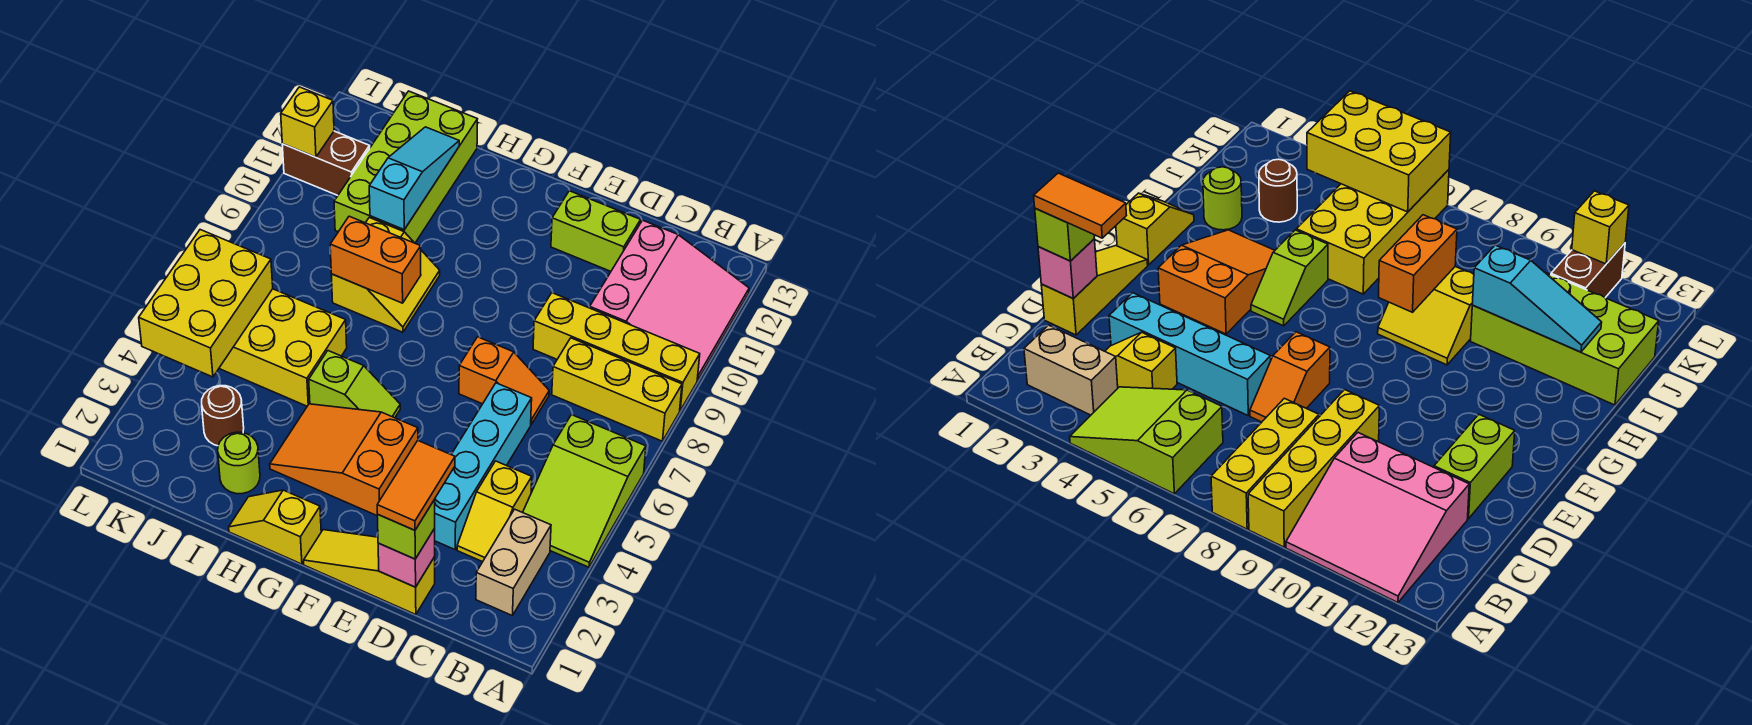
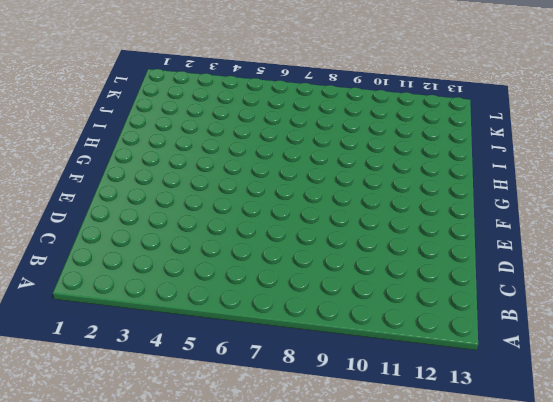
none -> lime slope A4:B6 level 1 top 6
none -> yellow brick A8:C8 level 1
none -> yellow brick A9:D9 level 1

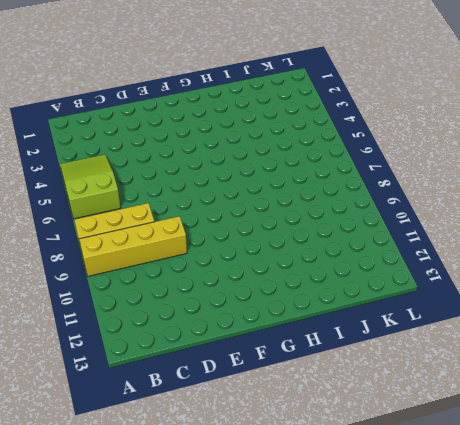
none -> pink slope A10:C12 level 1 top C
none -> tan brick B2:B3 level 1
none -> yellow slope C3:C4 level 1 top 4

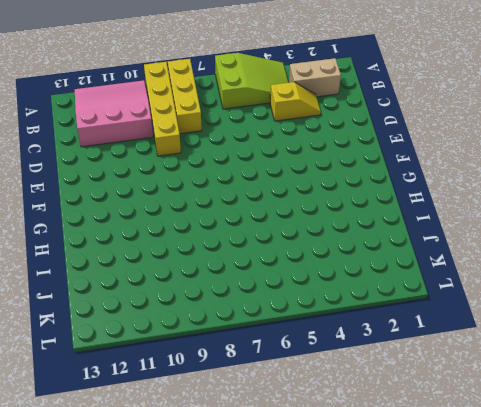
none -> yellow slope D1:F1 level 1 top D
none -> cyan brick D3:D6 level 1
none -> orange slope D7:E7 level 1 top E

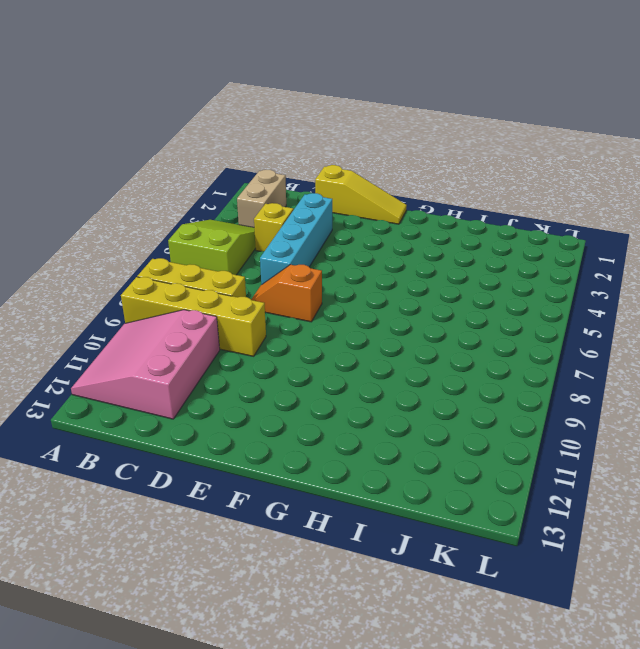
none -> lime brick D12:E12 level 1
none -> orange slope F3:H4 level 1 top F
none -> yellow slope G1:H1 level 1 top G

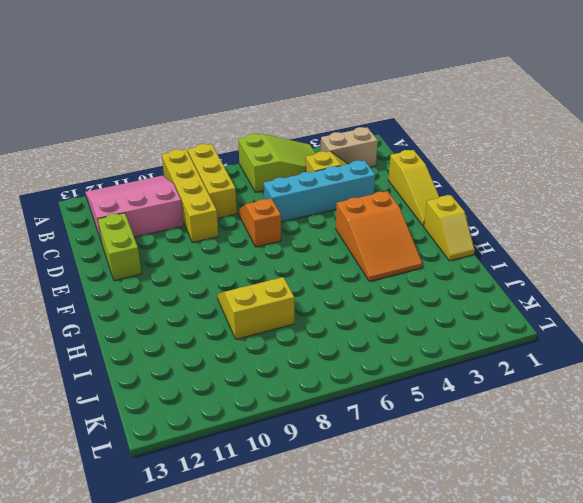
none -> lime slope G5:H5 level 1 top H
none -> lime round brick I2 level 1
none -> yellow brick I5:L6 level 1

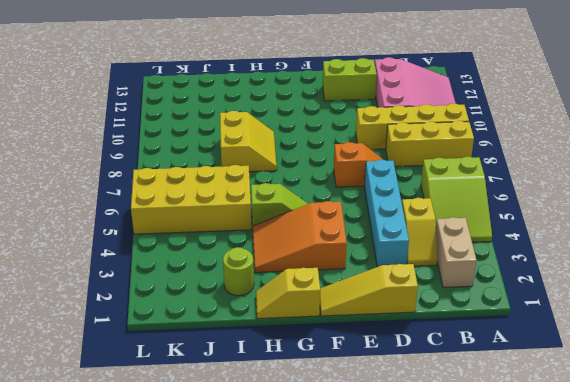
none -> lime brick I10:J13 level 1
none -> brown round brick J3 level 1
none -> brown brick K11:L11 level 1

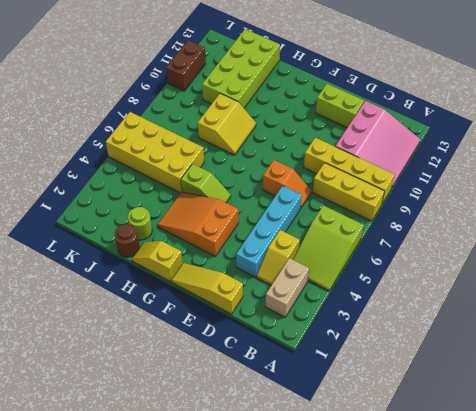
brown round brick I1 level 1 -> brown round brick J3 level 1
brown brick L10:L11 level 1 -> brown brick K11:L11 level 1
none -> pink brick D1 level 2
none -> orange brick H8:I8 level 2
none -> cyan slope I10:I12 level 2 top 10

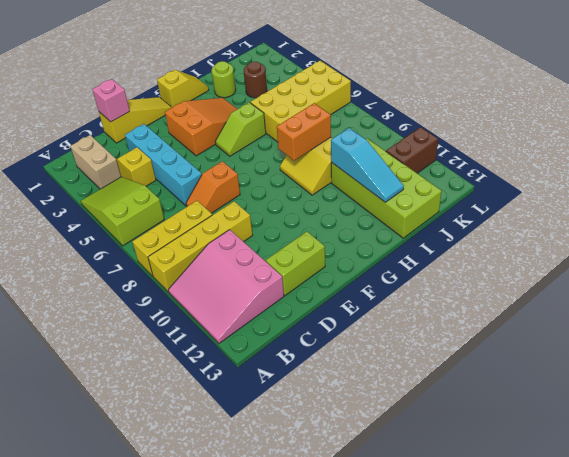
none -> yellow brick K4:L6 level 2
none -> yellow brick L11 level 2
none -> lime brick D1 level 3

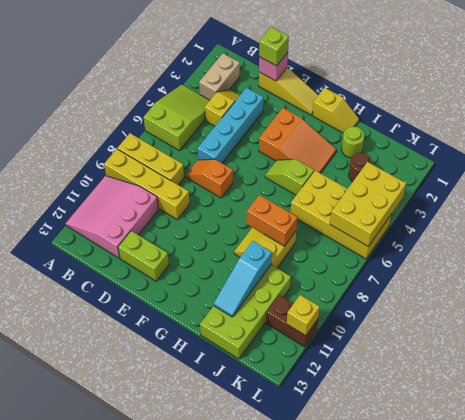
none -> orange tile D1:D2 level 4

